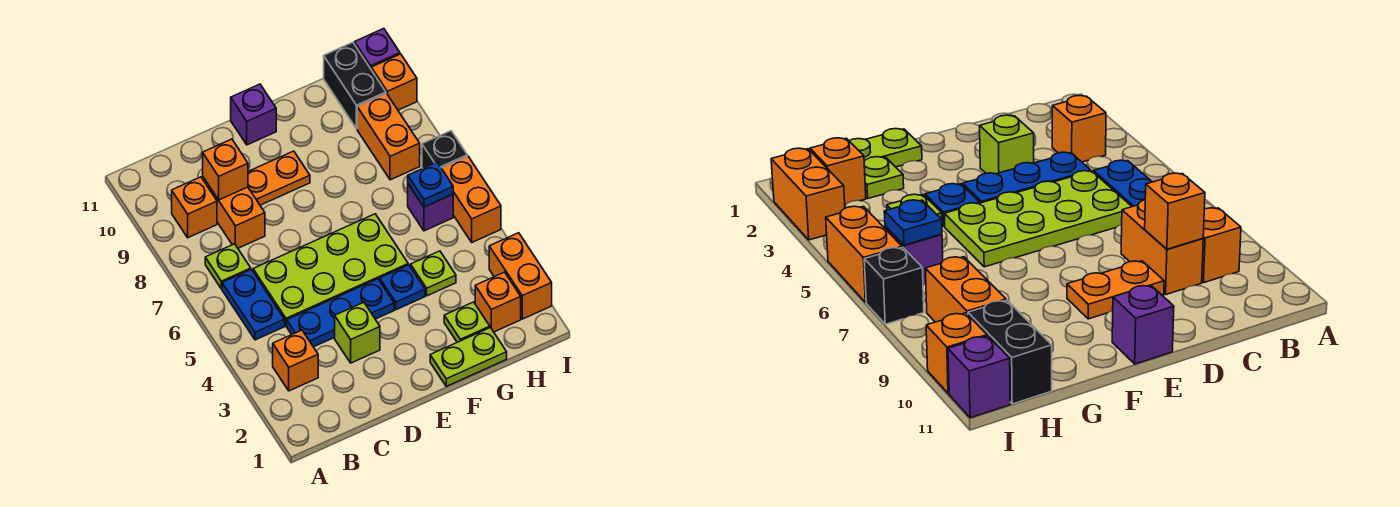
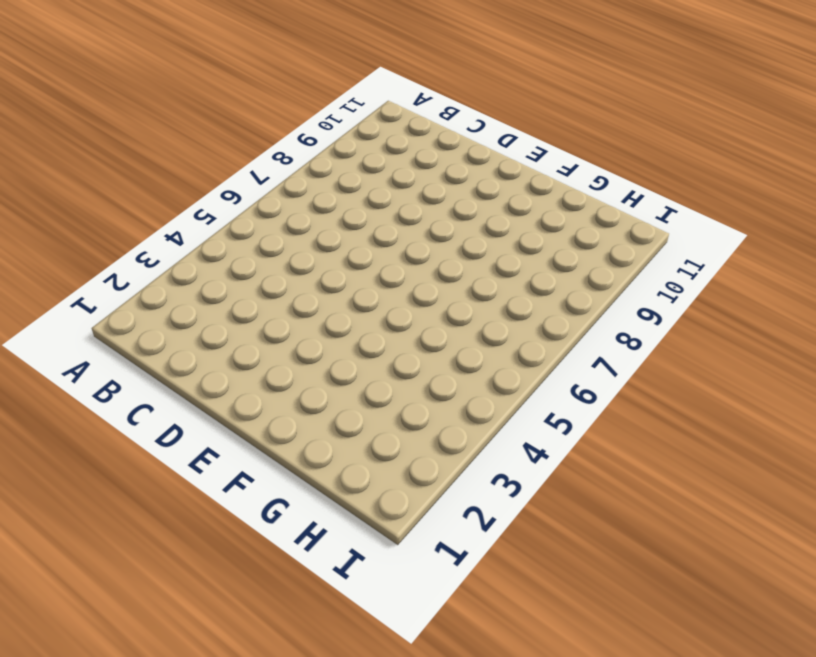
none -> orange brick B3 level 1
none -> blue plate B5:B6 level 1
none -> lime plate B7 level 1

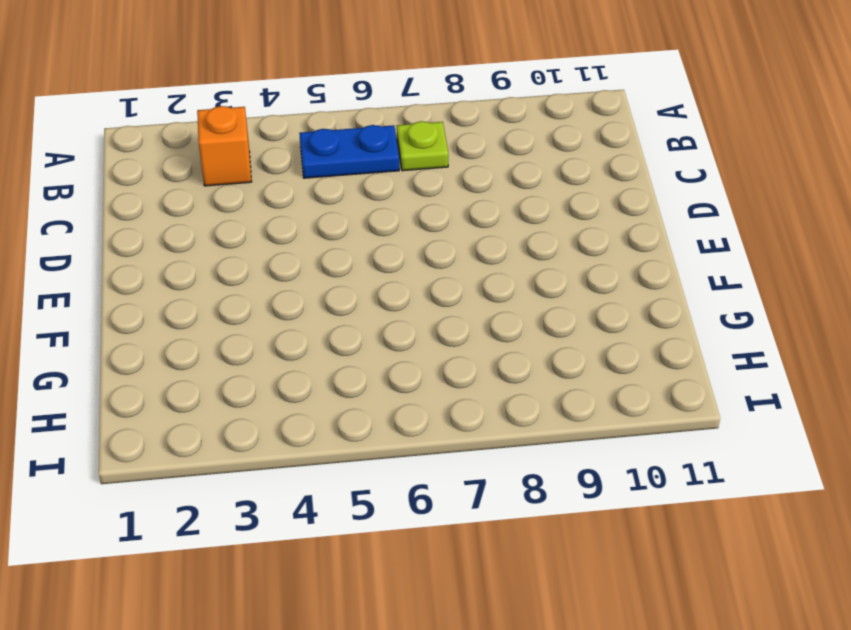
none -> orange brick B9 level 1
none -> blue plate C4:E4 level 1
none -> lime plate C5:F6 level 1

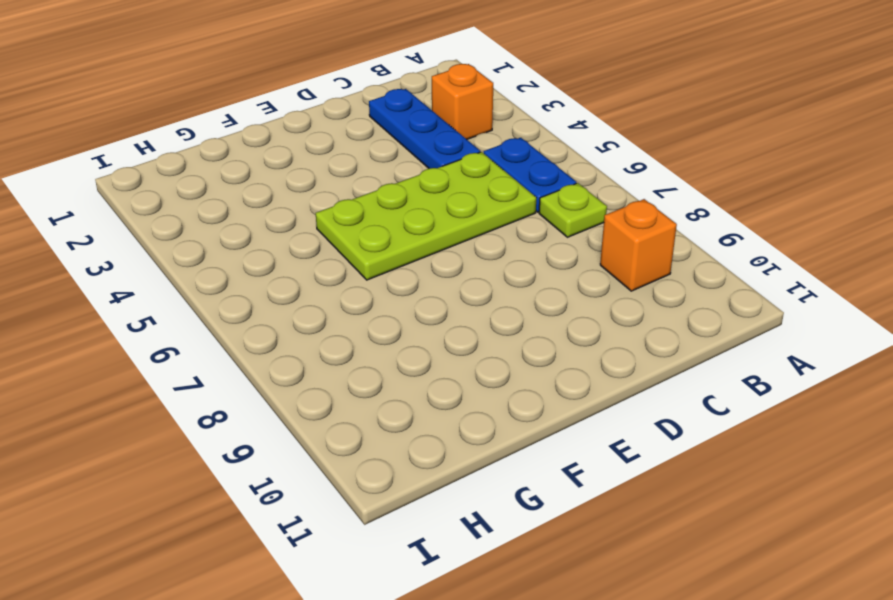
blue plate C2:C4 level 1 -> blue plate C4:E4 level 1
none -> orange brick C8:C9 level 1
none -> lime brick D3 level 1
none -> orange plate D9:E9 level 1

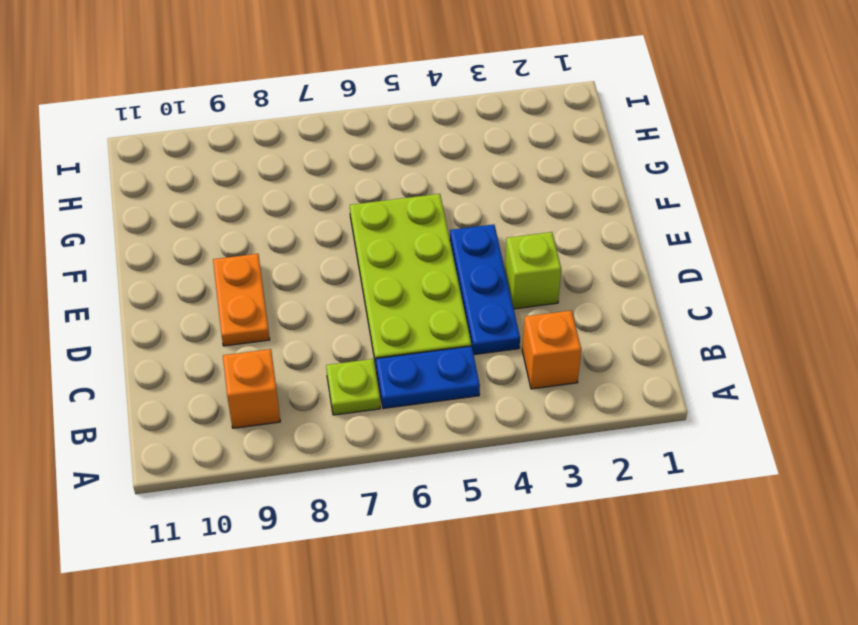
none -> orange brick C8:C9 level 1
none -> purple brick E11 level 1
none -> lime plate F1:G1 level 1

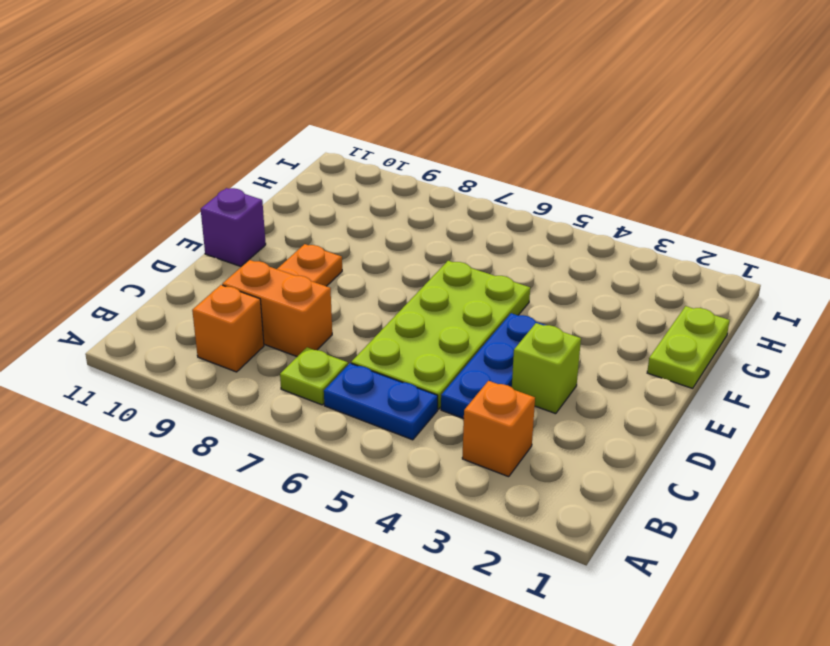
none -> blue plate F4 level 1
none -> lime plate G2 level 1
none -> lime plate G4 level 1

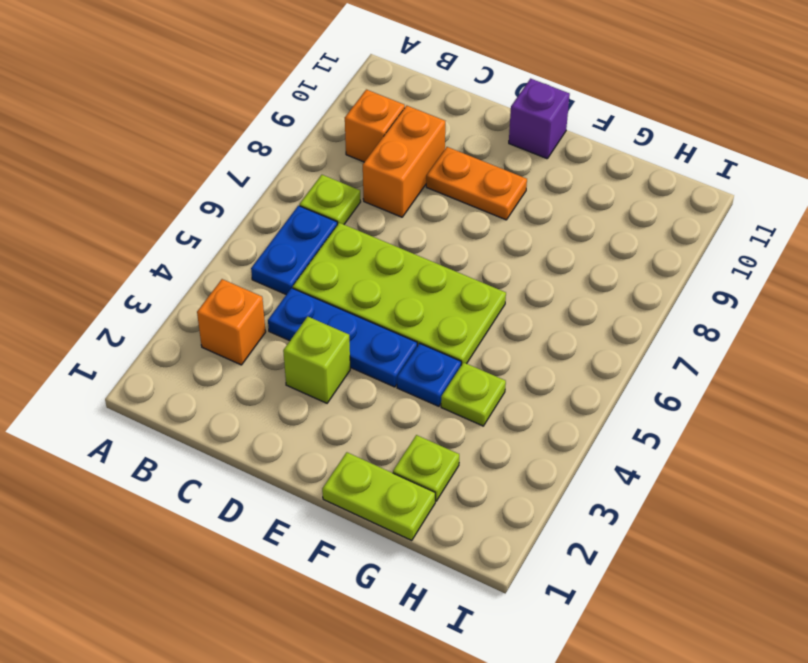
none -> orange brick H2 level 1
none -> purple brick H6 level 1
none -> orange brick H8:H9 level 1

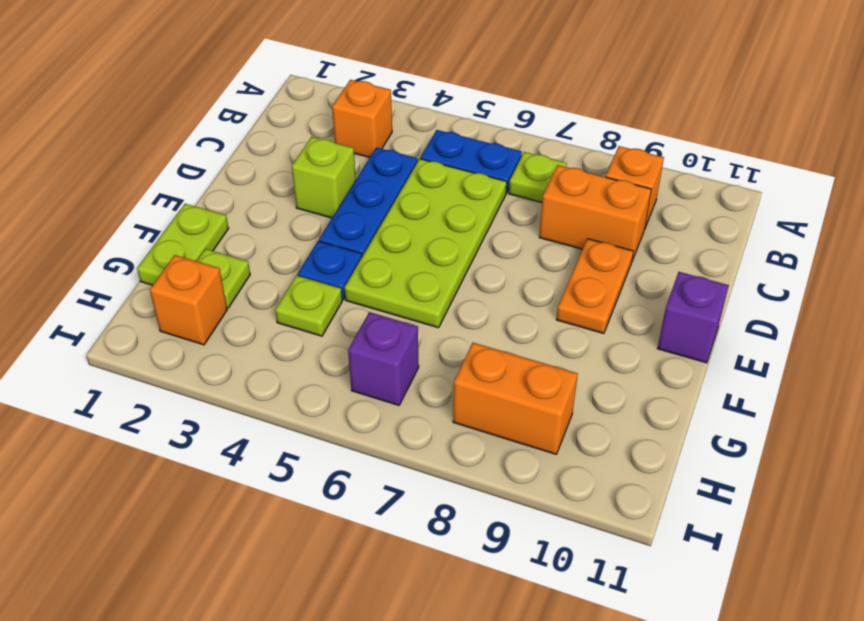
none -> black brick H10:H11 level 1
none -> orange brick I2:I3 level 1
none -> orange brick I5:I6 level 1

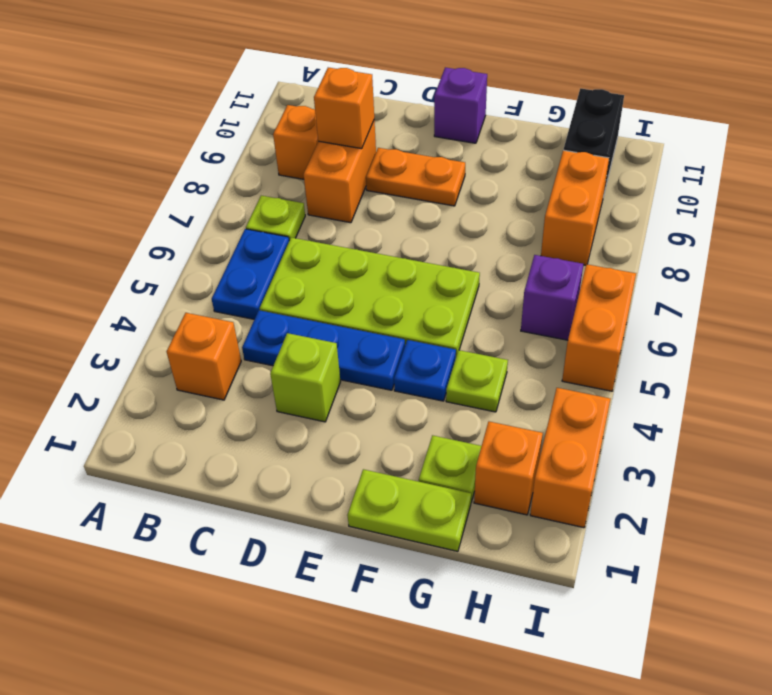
none -> black brick I7 level 1
none -> orange brick I10 level 1
none -> purple brick I11 level 1

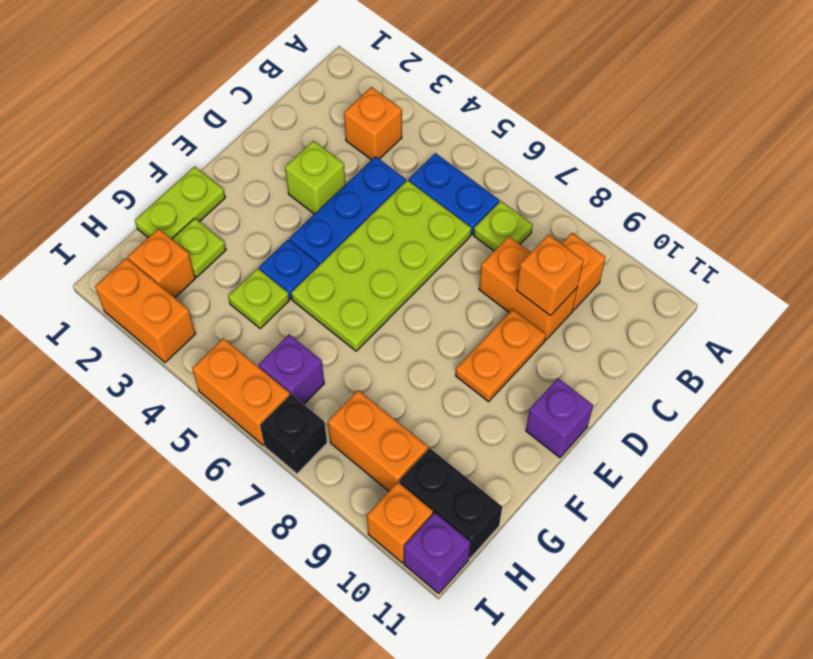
none -> blue plate H6 level 2

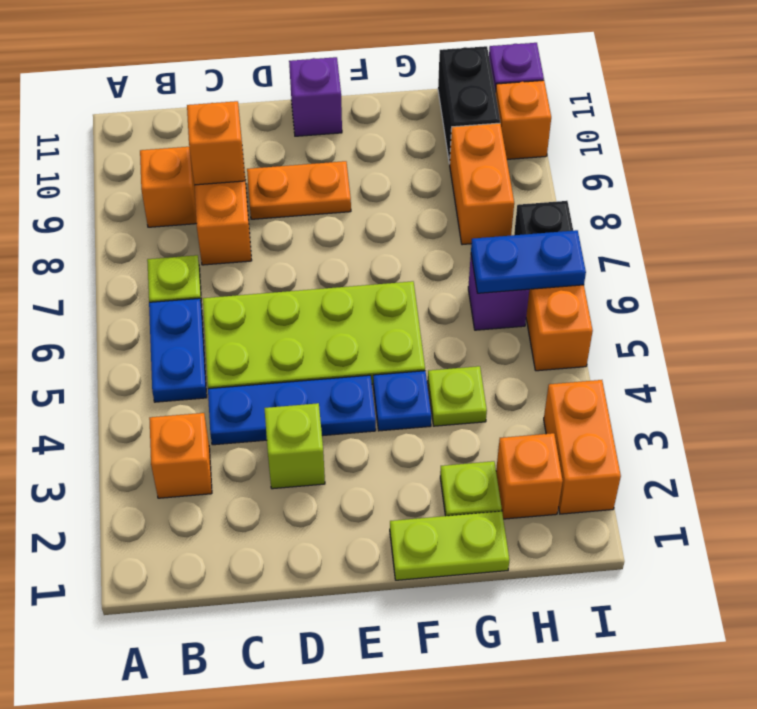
blue plate H6:I6 level 2 -> blue plate H6 level 2

